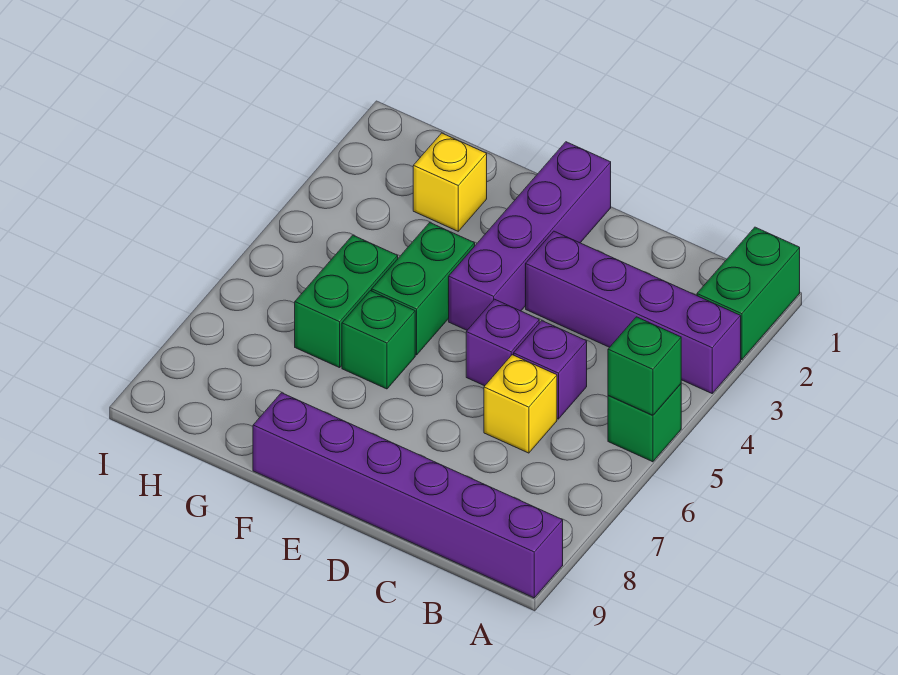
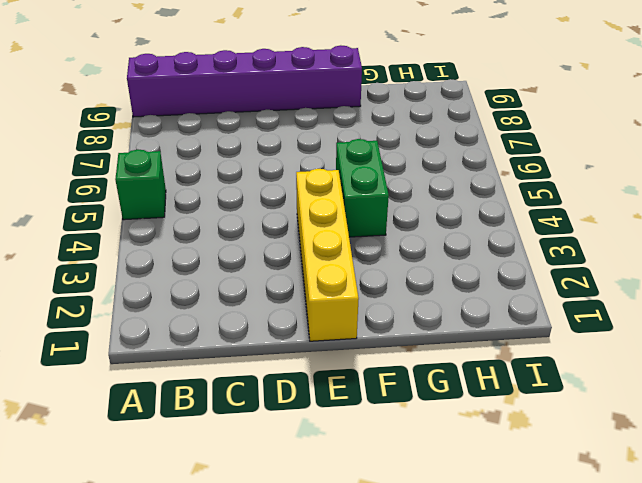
yellow brick E1:E4 level 1 -> purple brick E1:E4 level 1
none -> green brick A1:A2 level 1
none -> purple brick A3:D3 level 1
none -> purple brick C5 level 1

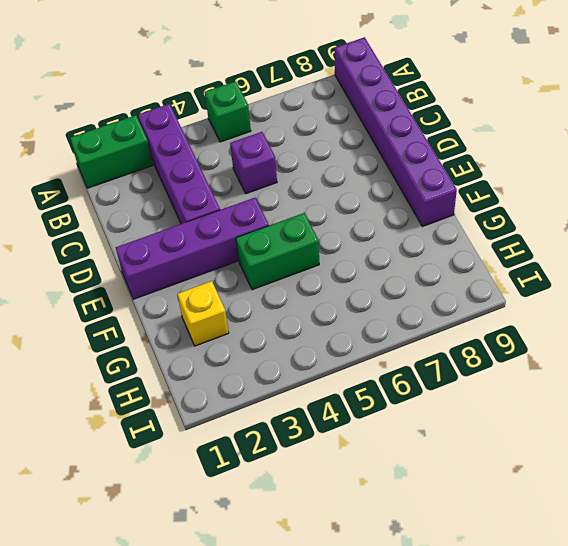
none -> yellow brick C6 level 1
none -> purple brick D5 level 1
none -> green brick F6 level 1

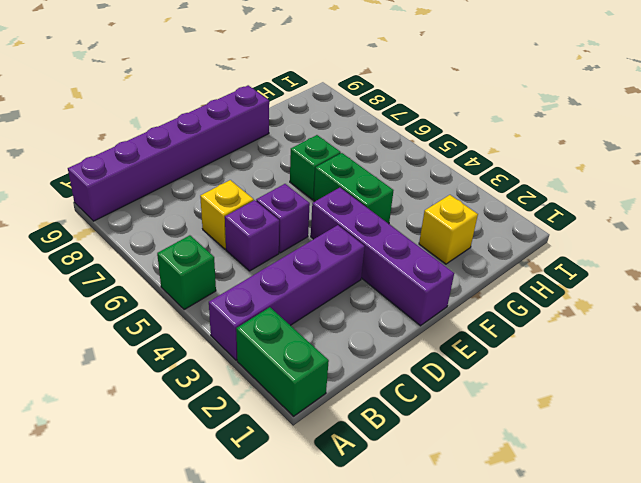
none -> green brick G5:G6 level 1
none -> green brick A5 level 2

